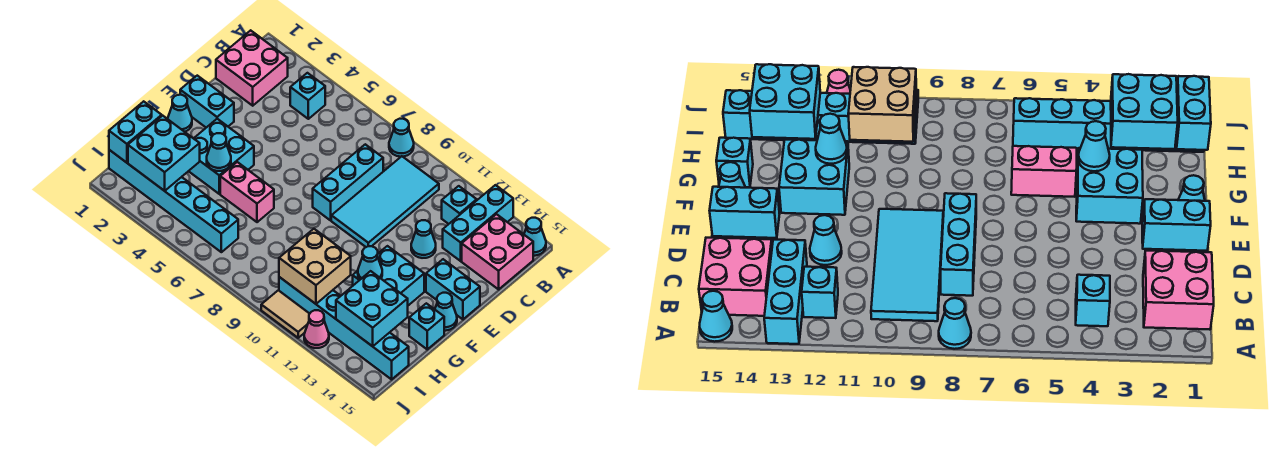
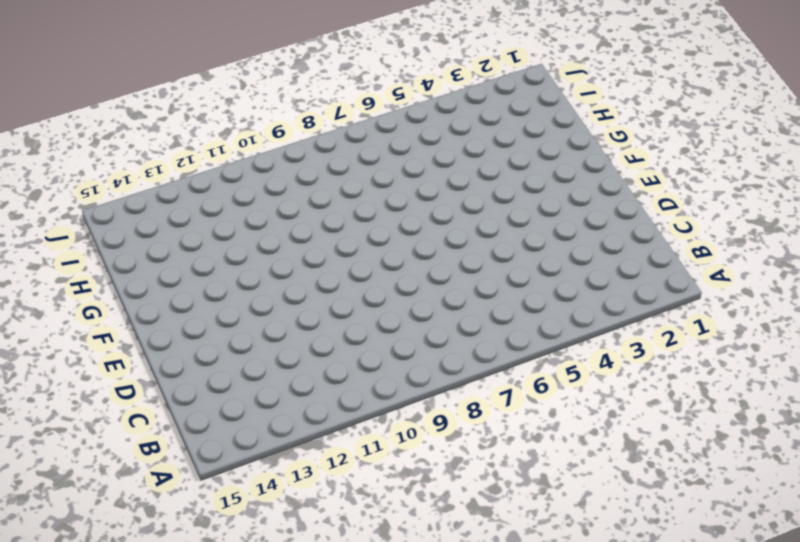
none -> cyan cone A8 level 1
none -> cyan brick A13:C13 level 1
none -> cyan cone A15 level 1

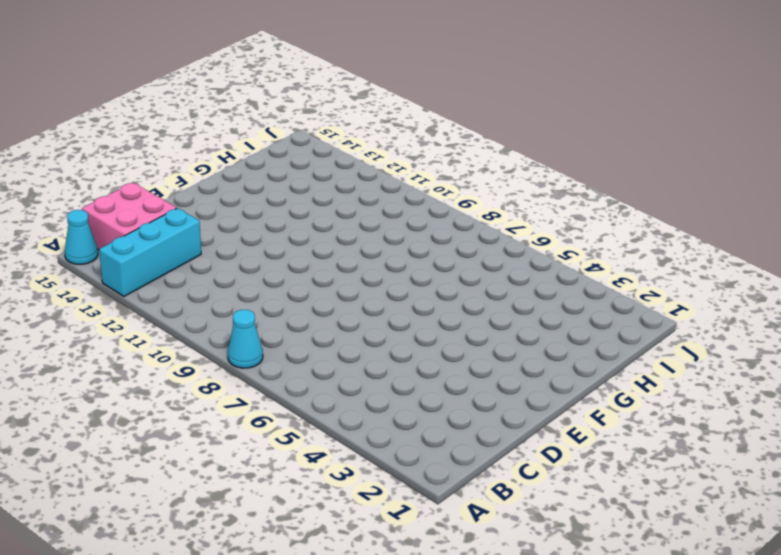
none -> pink brick B1:C2 level 1
none -> cyan brick B4 level 1
none -> cyan tile B9:E10 level 1

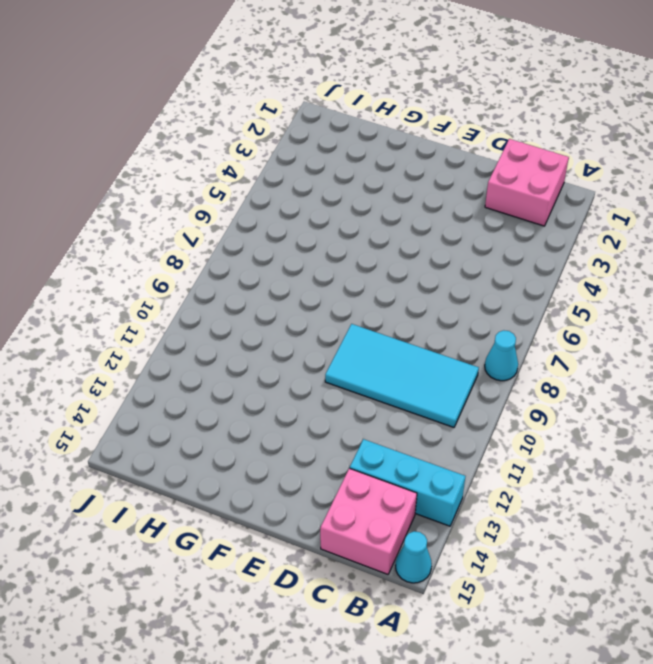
none -> cyan brick B4 level 1
none -> cyan brick B12 level 1
none -> cyan brick C8:E8 level 1

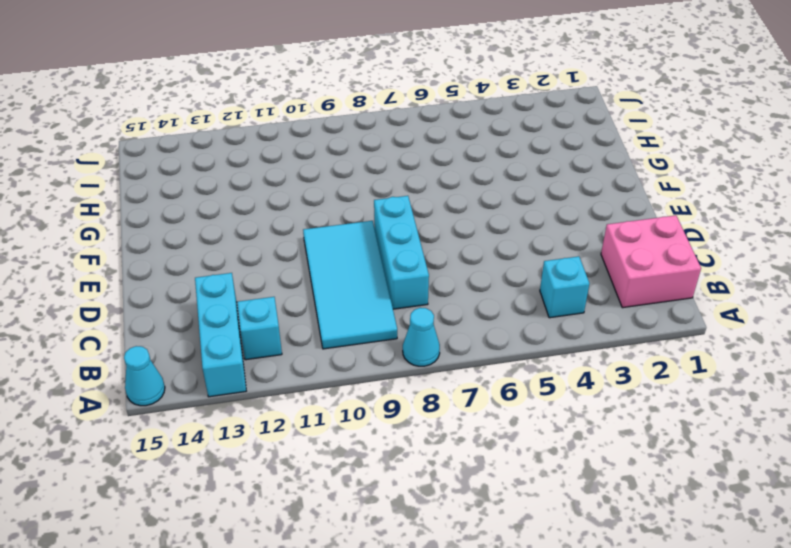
none -> pink brick B14:C15 level 1
none -> cyan cone D12 level 1
none -> cyan brick E1:E2 level 1

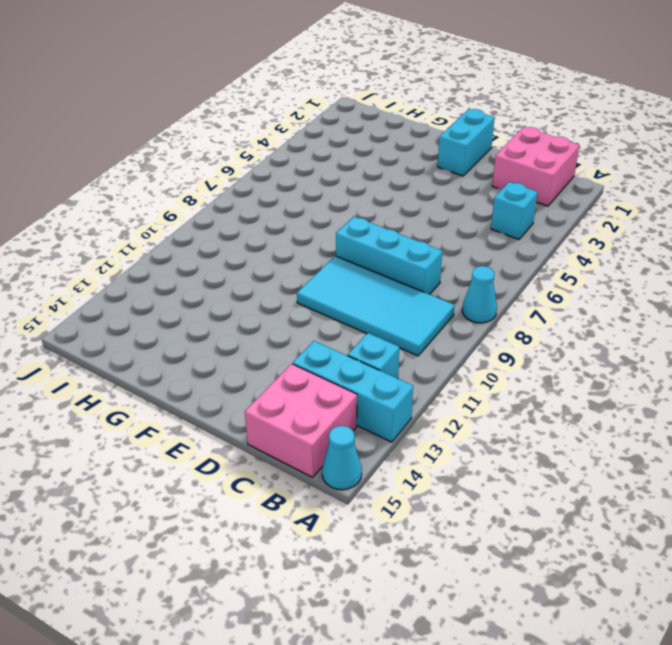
none -> cyan cone D12 level 1
none -> cyan brick E14:E15 level 1
none -> cyan cone F1 level 1

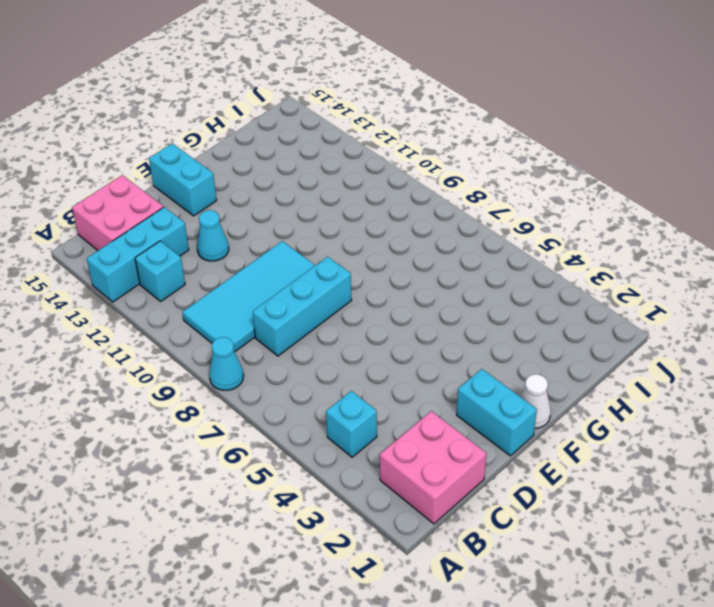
white cone F1 level 1 -> cyan cone F1 level 1
none -> cyan cone A15 level 1
none -> cyan brick F3:G4 level 1
none -> cyan brick F12:G13 level 1

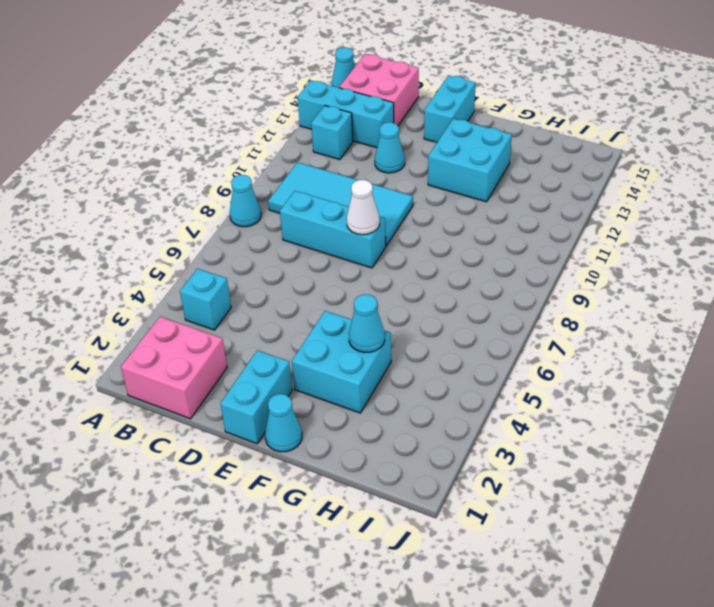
white cone E8 level 2 -> none
none -> cyan cone F15 level 1
none -> pink brick G5:G6 level 1
none -> cyan brick G15 level 1

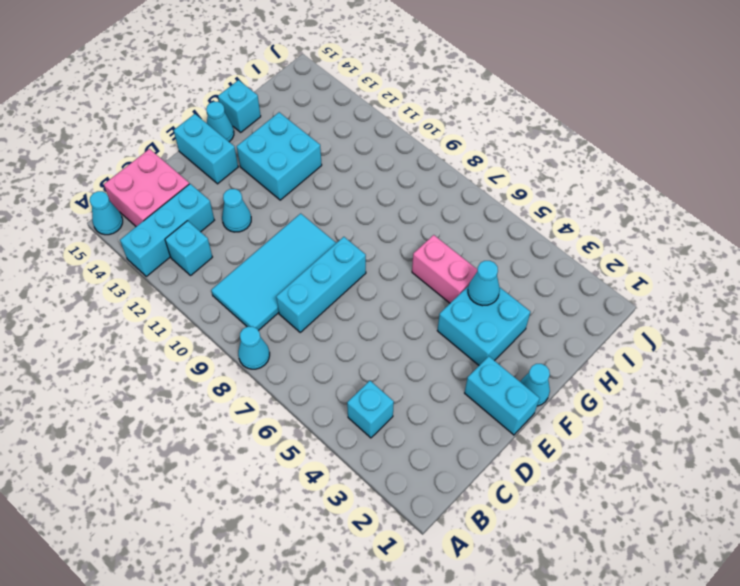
none -> pink brick B1:C2 level 1
none -> cyan brick I1:I6 level 1
none -> cyan brick I10:I15 level 1

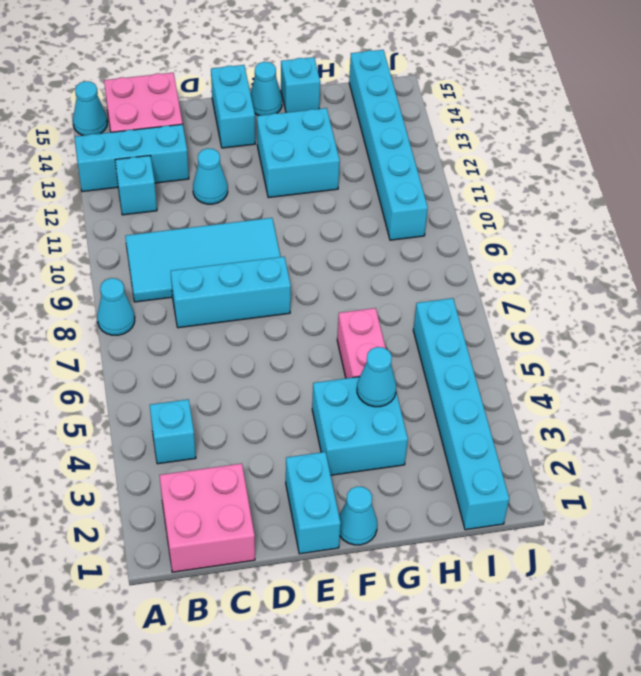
none -> tan tile J10:J11 level 1
none -> pink cone J12 level 1
none -> cyan cone G12 level 2

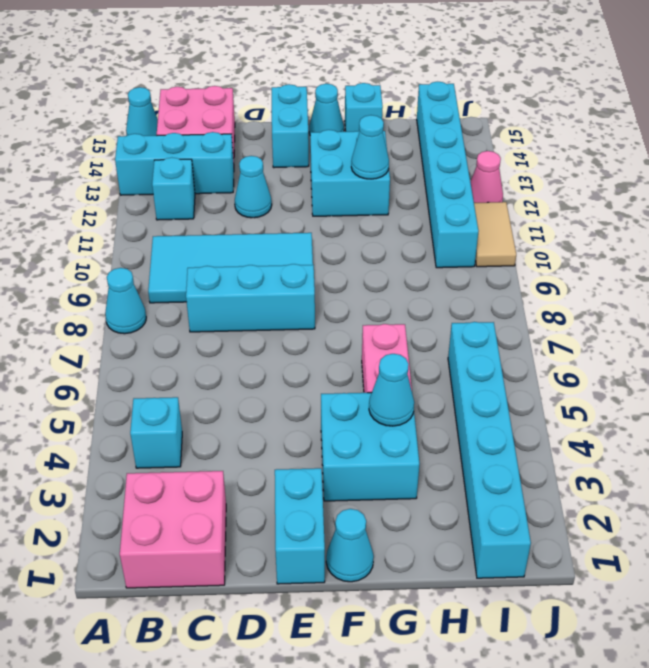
none -> cyan brick H1:I1 level 2
none -> cyan brick H2:I3 level 2
none -> tan brick H10:I11 level 2

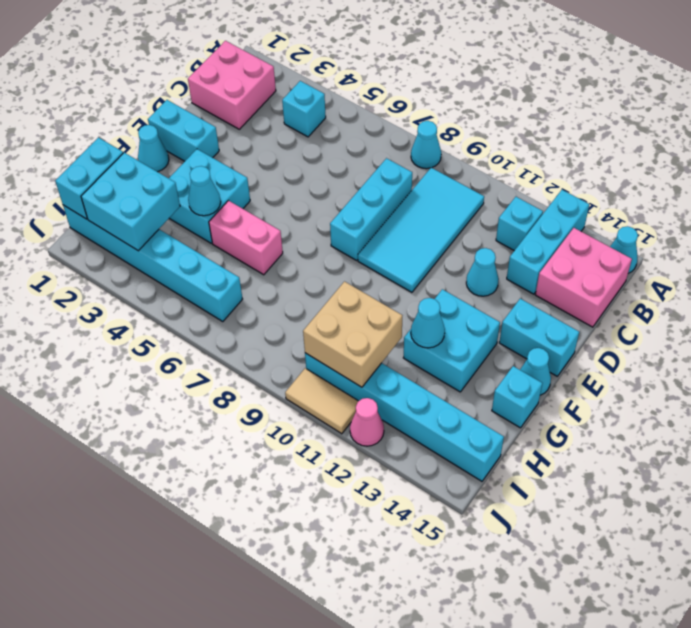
none -> cyan brick H13:I14 level 2

